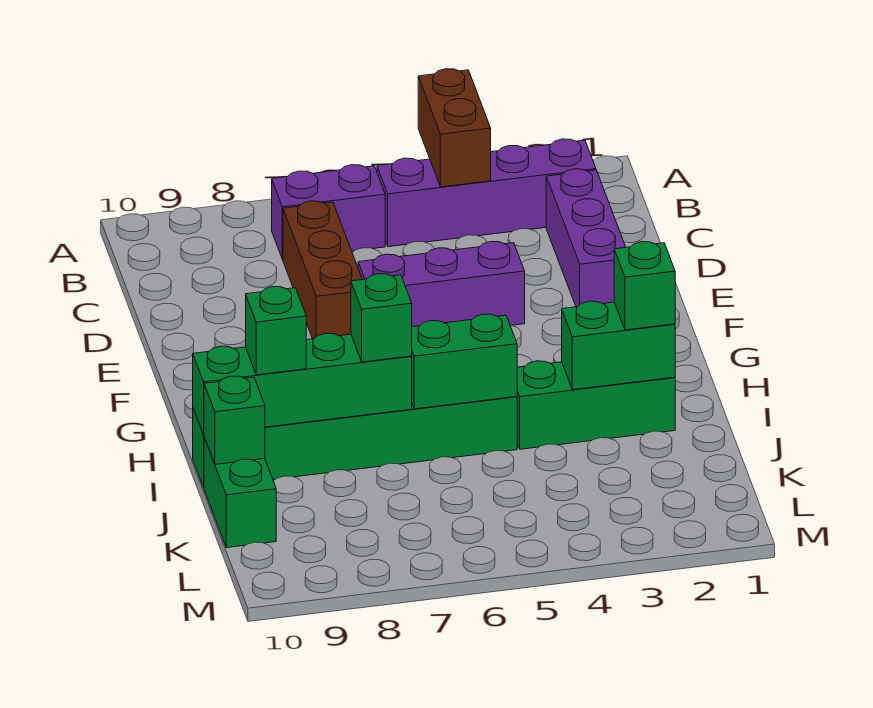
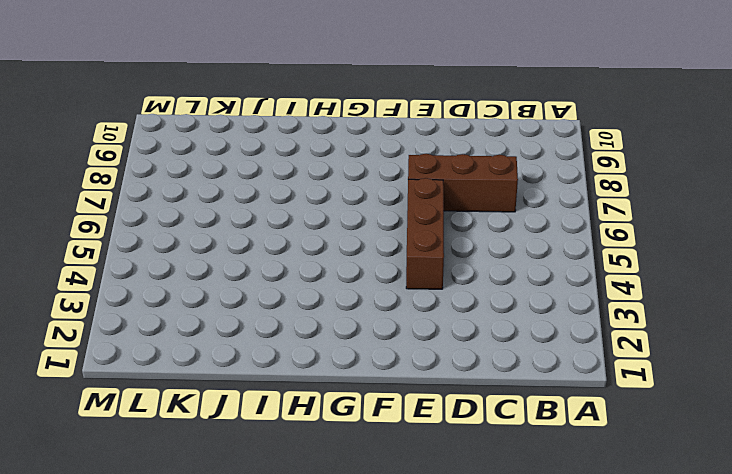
brown brick E4:E6 level 1 -> purple brick E4:E6 level 1
none -> purple brick B2:B5 level 1
none -> purple brick B6:B7 level 1
none -> purple brick C2:E2 level 1

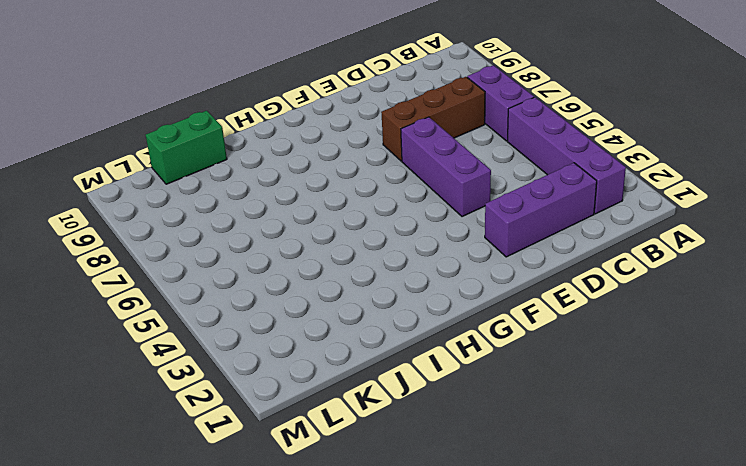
none -> green brick I2:I4 level 1
none -> green brick I5:I10 level 1
none -> brown brick A4:B4 level 2

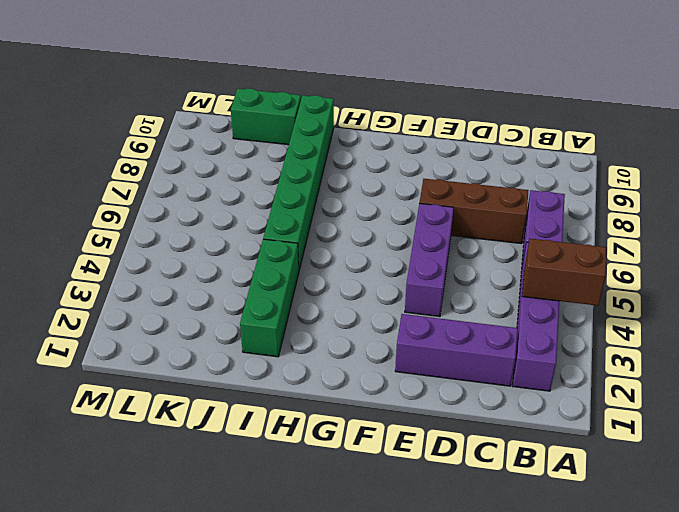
none -> green brick I2:I3 level 2
none -> green brick I5:I6 level 2
none -> green brick I7:I10 level 2

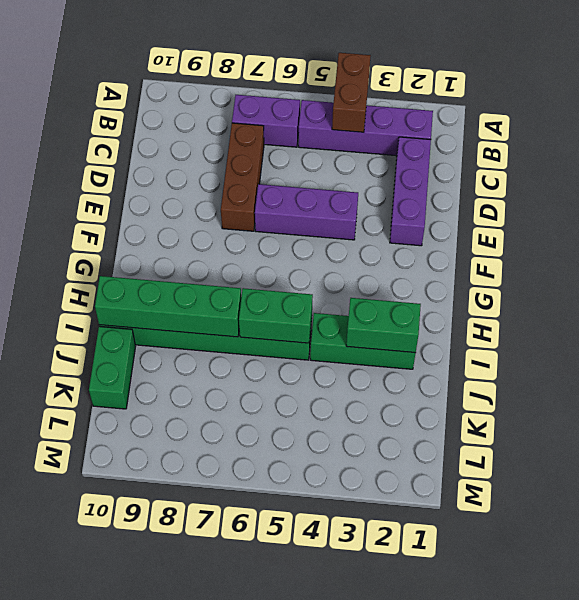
none -> green brick J10 level 2
none -> green brick I2 level 3
none -> green brick I7 level 3

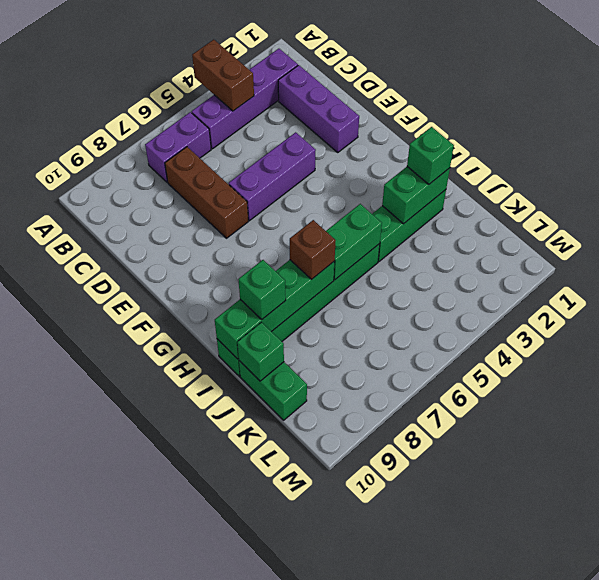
brown brick I7 level 3 -> green brick I7 level 3

